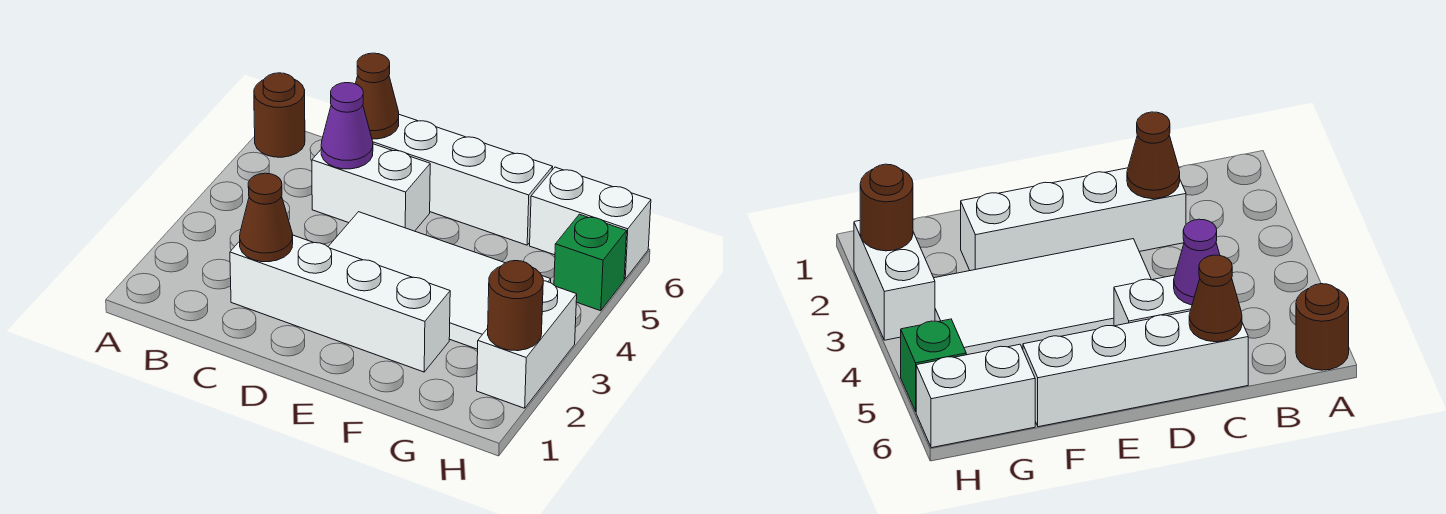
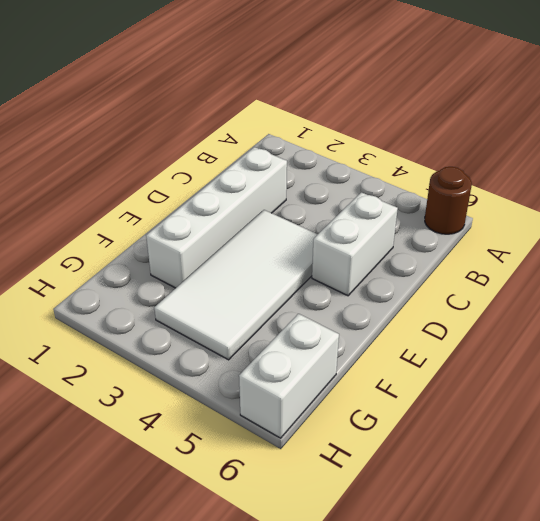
none -> white brick C6:F6 level 1
none -> white brick H2:H3 level 1
none -> green brick H5 level 1

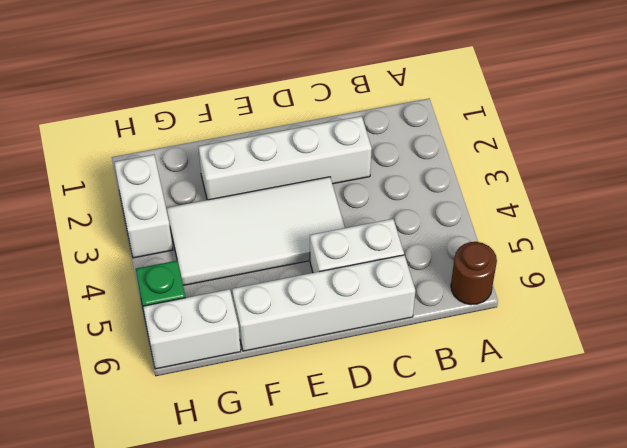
none -> brown cone C2 level 2
none -> purple cone C5 level 2
none -> brown cone C6 level 2

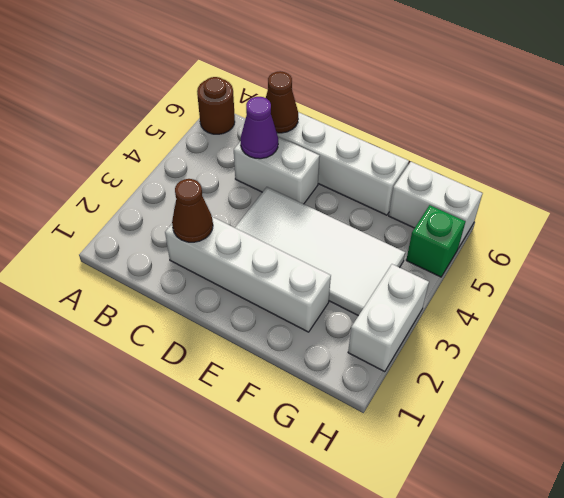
none -> brown round brick H2 level 2

